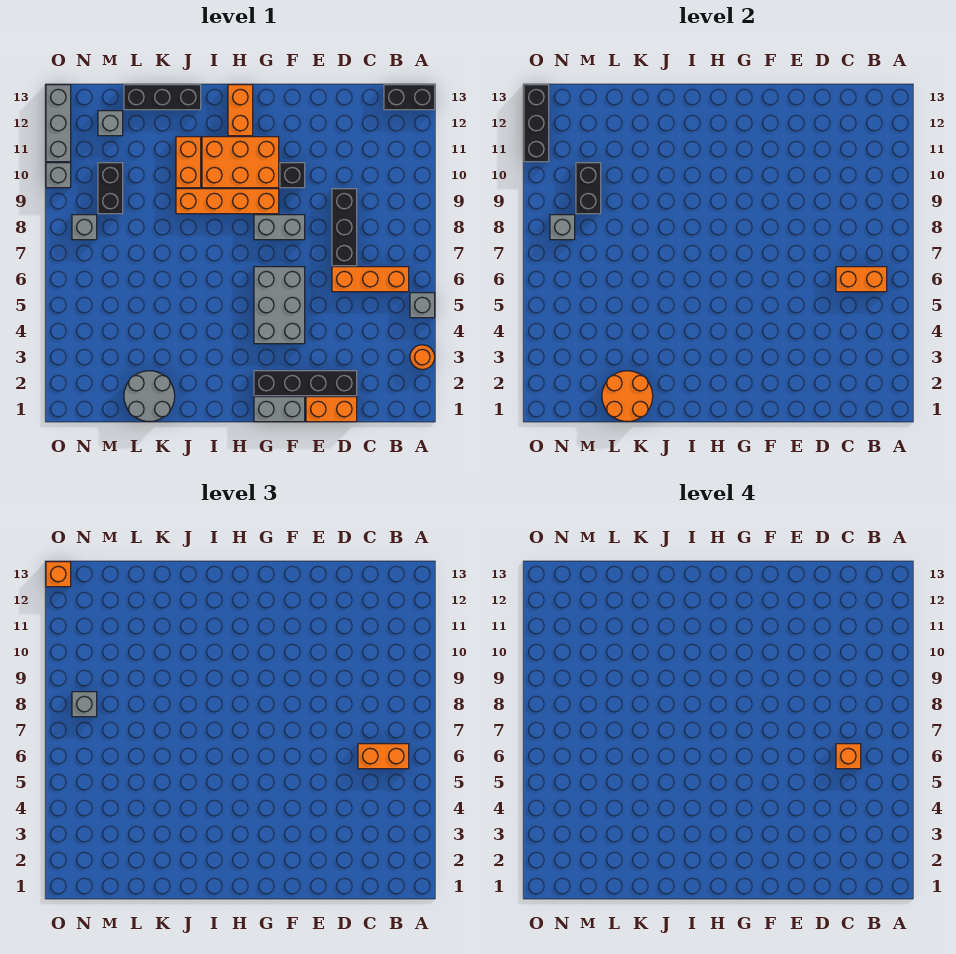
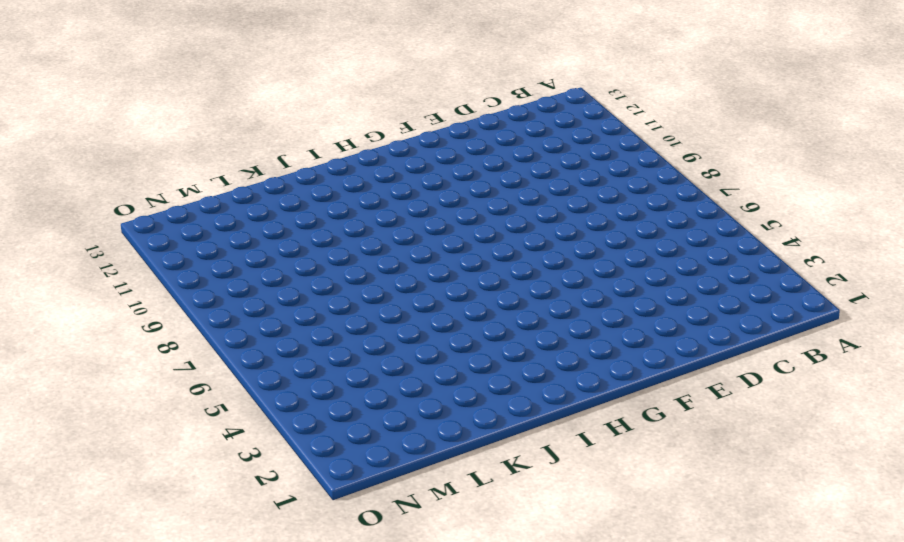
none -> orange round brick A3 level 1
none -> grey brick A5 level 1
none -> black brick A13:B13 level 1
none -> orange brick B6:D6 level 1

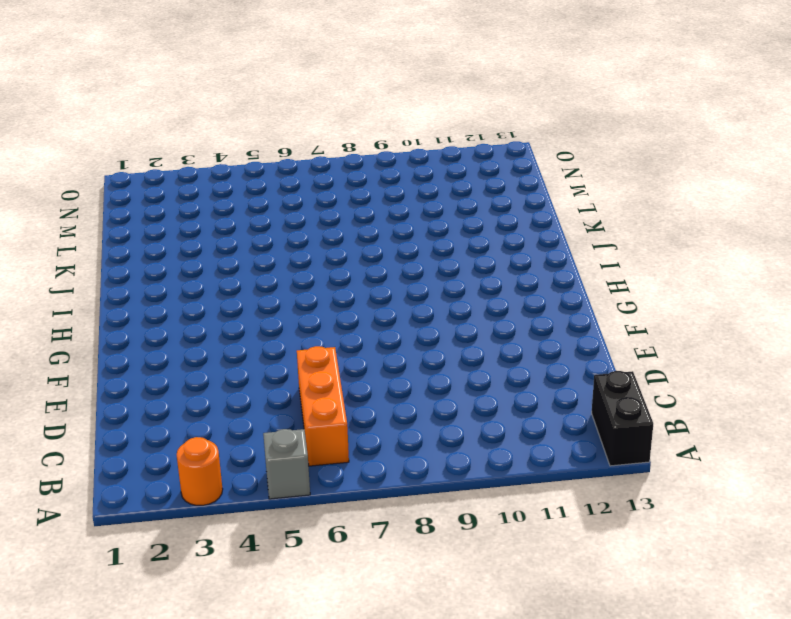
none -> orange brick D1:E1 level 1
none -> black brick D2:G2 level 1
none -> black brick D7:D9 level 1
none -> grey brick F1:G1 level 1

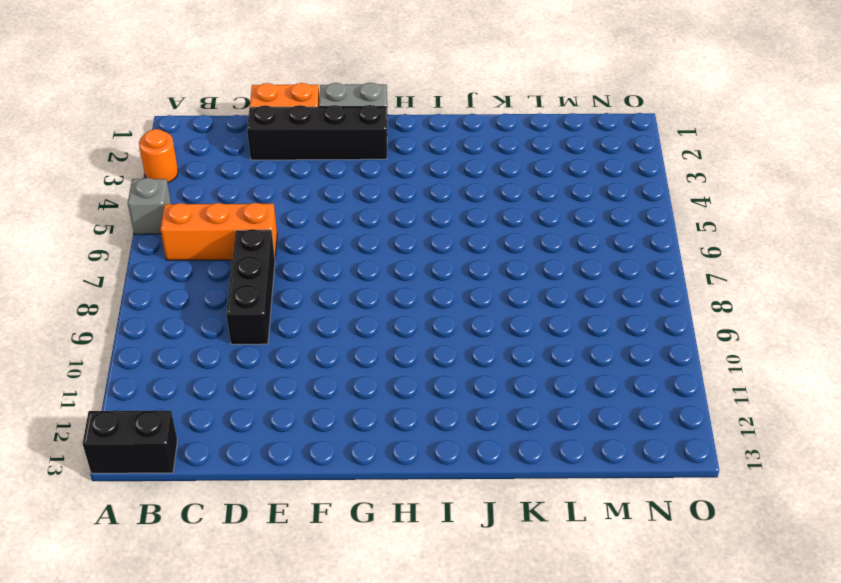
none -> grey brick F4:G6 level 1
none -> grey brick F8:G8 level 1
none -> black brick F10 level 1
none -> orange brick G9:J9 level 1

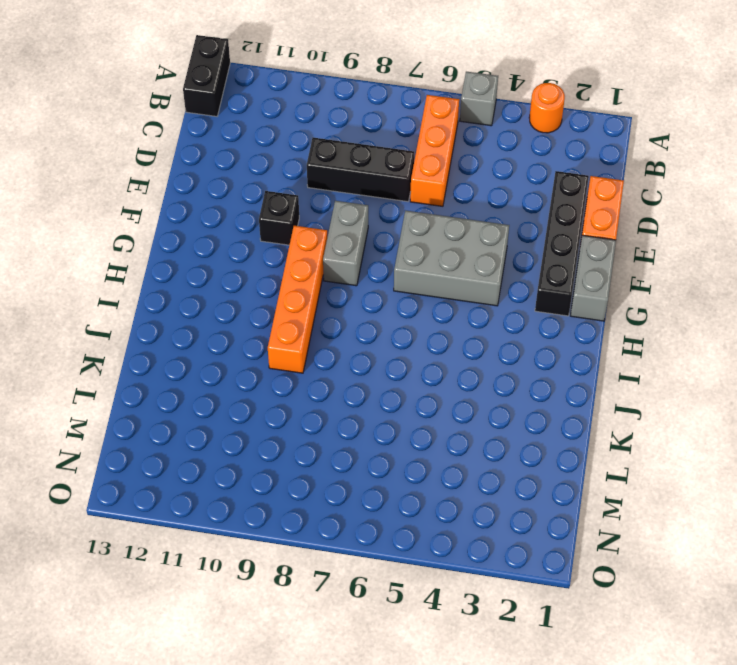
none -> orange brick G10:I11 level 1
none -> orange brick H12:H13 level 1
none -> orange brick J10:J11 level 1
none -> black brick J13:L13 level 1

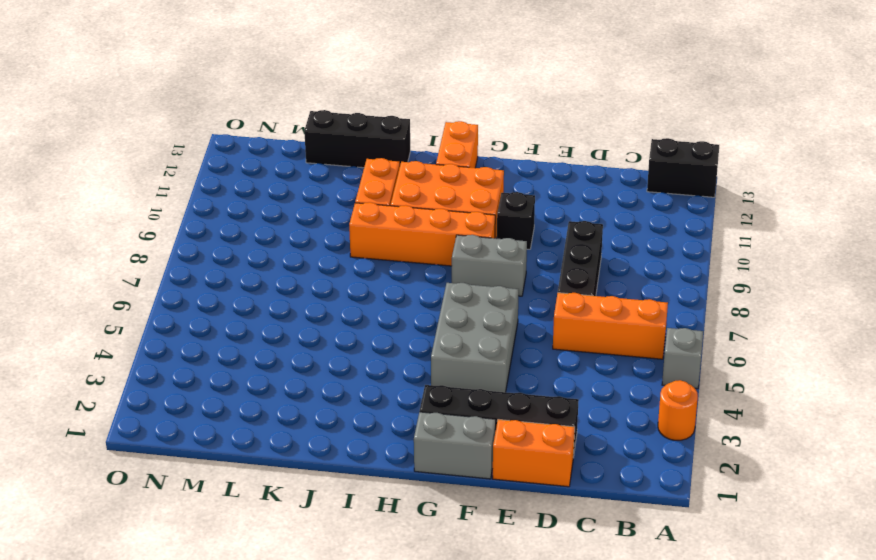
none -> grey round brick K1:L2 level 1
none -> black brick M9:M10 level 1
none -> grey brick M12 level 1
none -> grey brick N8 level 1

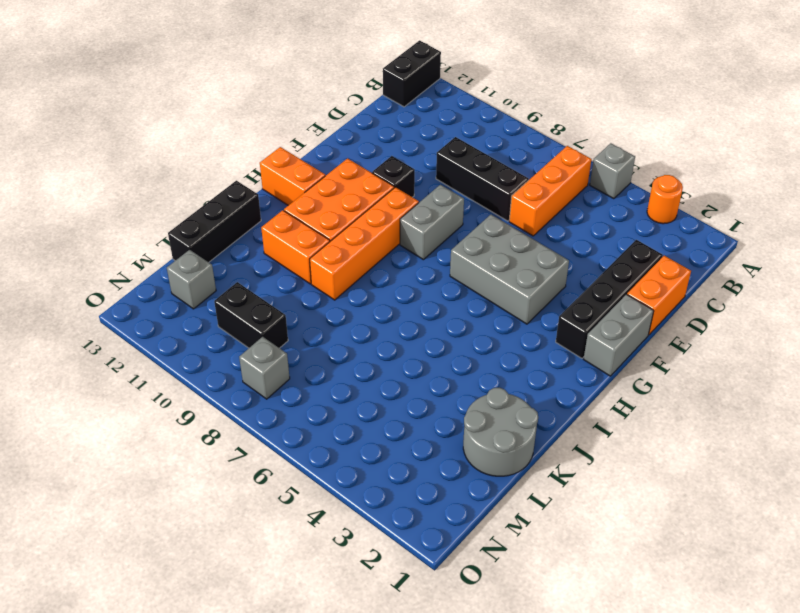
none -> grey brick O10 level 1
none -> grey brick O11:O13 level 1
none -> orange brick B6:C6 level 2
none -> orange round brick K1:L2 level 2

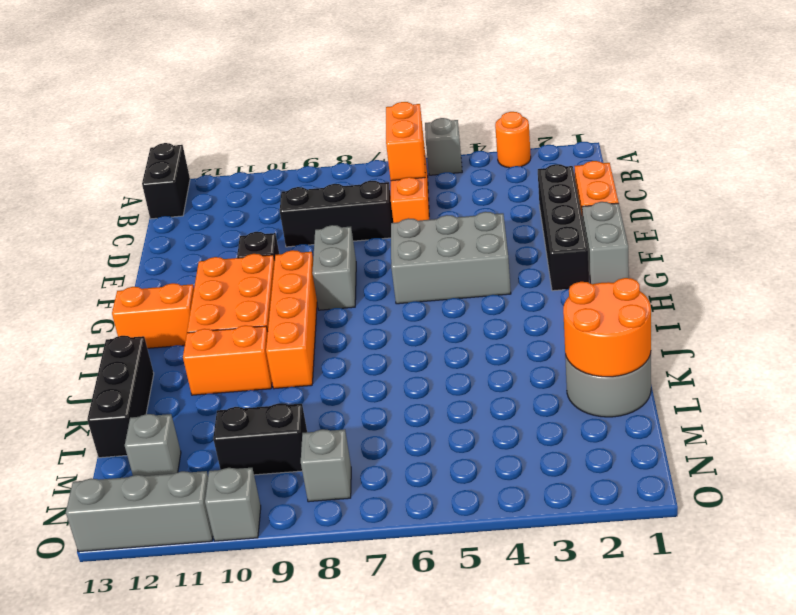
none -> black brick M9:M10 level 2
none -> grey brick N8 level 2
none -> black brick O11:O13 level 2
none -> orange brick B6:C6 level 3

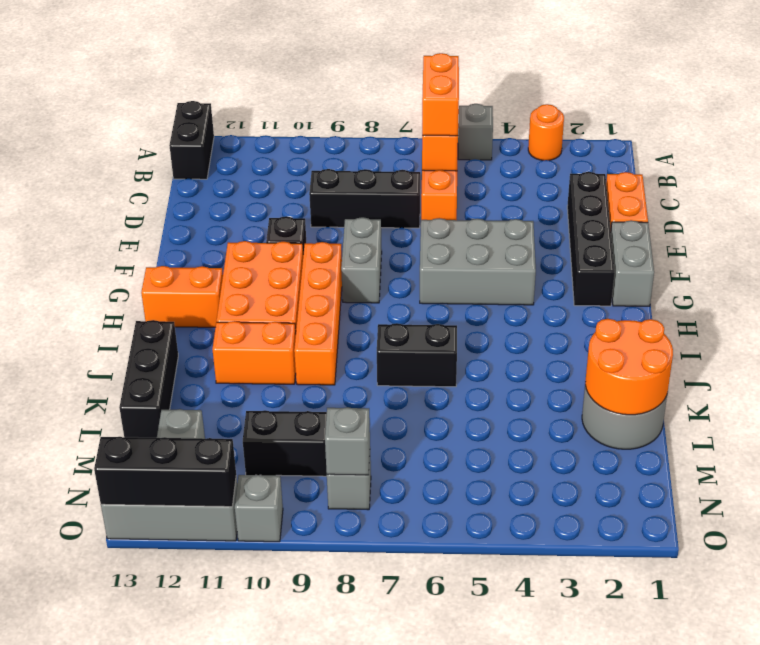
black brick J6:J7 level 1 -> black brick M9:M10 level 2
none -> grey brick N8 level 3
none -> orange brick O13 level 3
none -> orange brick C6 level 4

